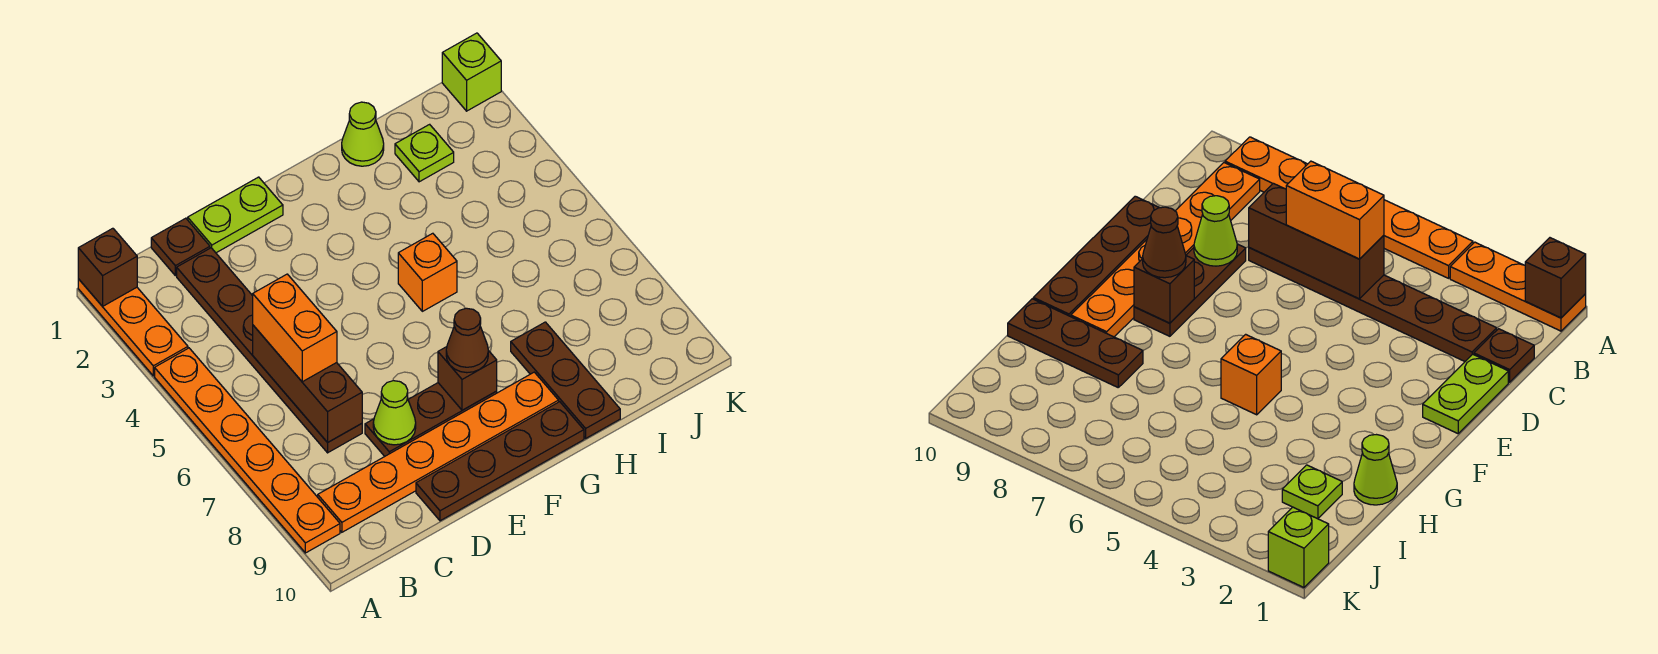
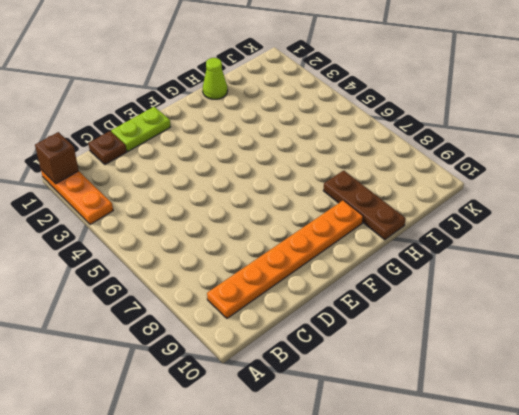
none -> orange plate A4:A9 level 1
none -> brown plate C2:C7 level 1
none -> brown plate D8:F8 level 1

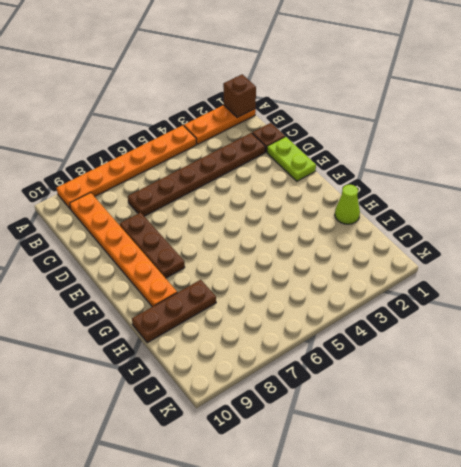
none -> brown plate D10:G10 level 1
none -> orange brick G5 level 1
none -> lime plate I2 level 1

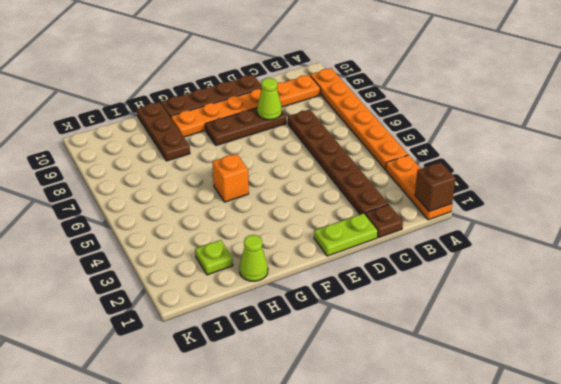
none -> lime brick K1 level 1
none -> brown brick C5:C7 level 2
none -> brown brick F8 level 2

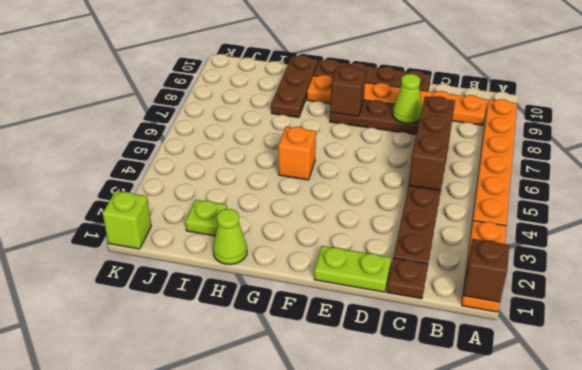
none -> orange brick C5:C6 level 3
none -> brown cone F8 level 3

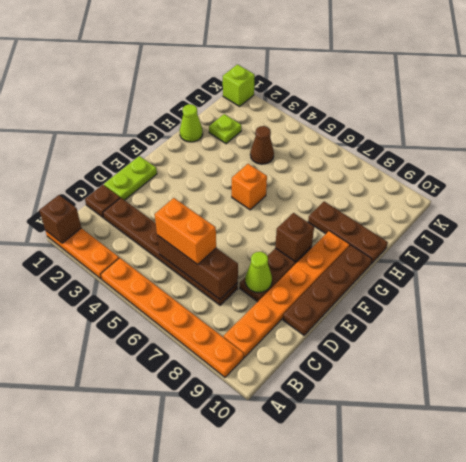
brown cone I4 level 1 -> brown cone F8 level 3

